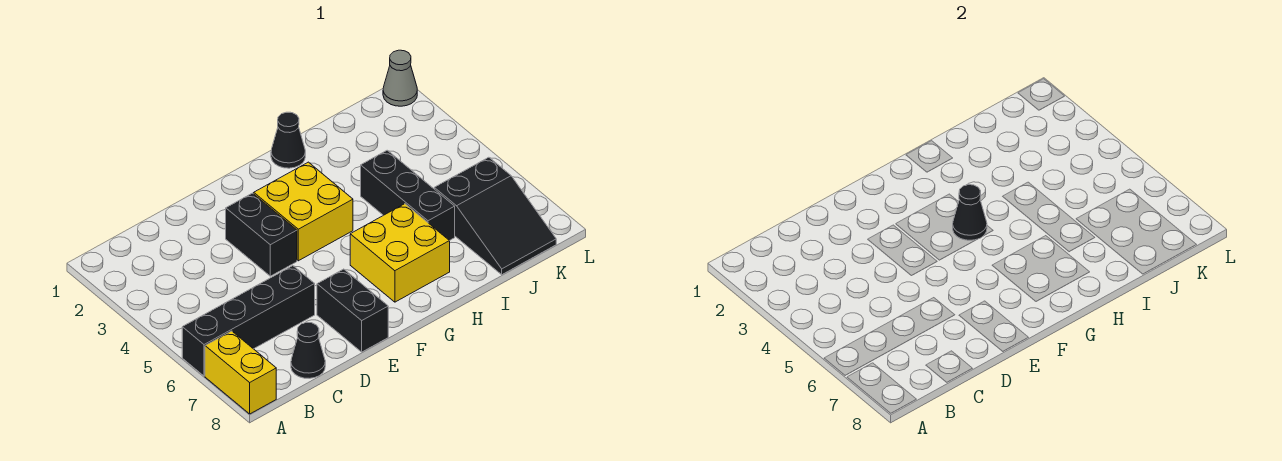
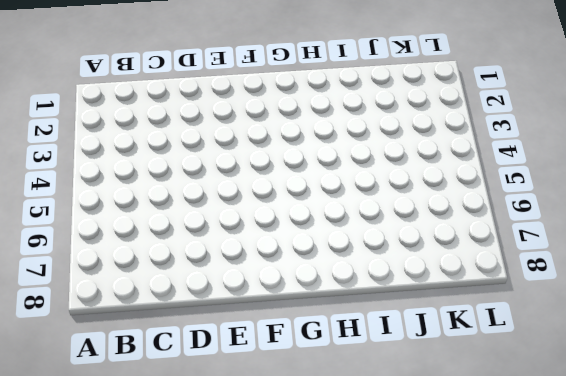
none -> black brick A6:D6 level 1
none -> yellow brick A7:A8 level 1
none -> black cone C8 level 1

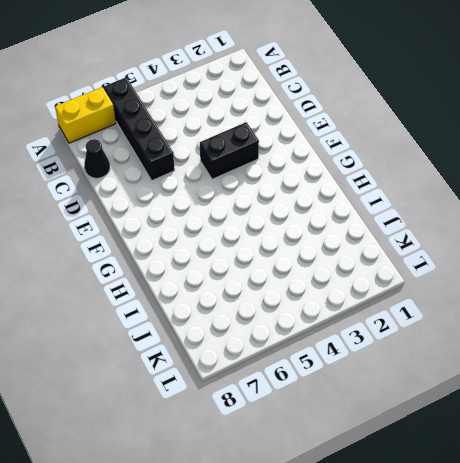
none -> black brick E7:E8 level 1
none -> yellow brick F3:G4 level 1
none -> yellow brick G6:H7 level 1

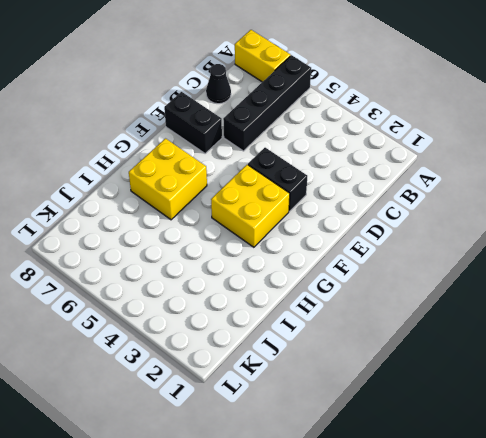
none -> black cone H1 level 1
none -> black brick I4:I6 level 1
none -> black slope J6:K8 level 1 top 6

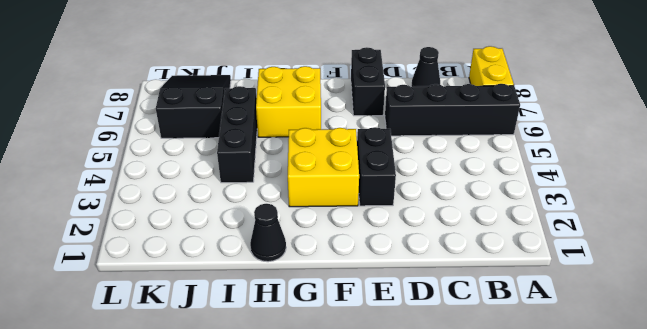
none -> grey cone L1 level 1
none -> black cone G4 level 2

